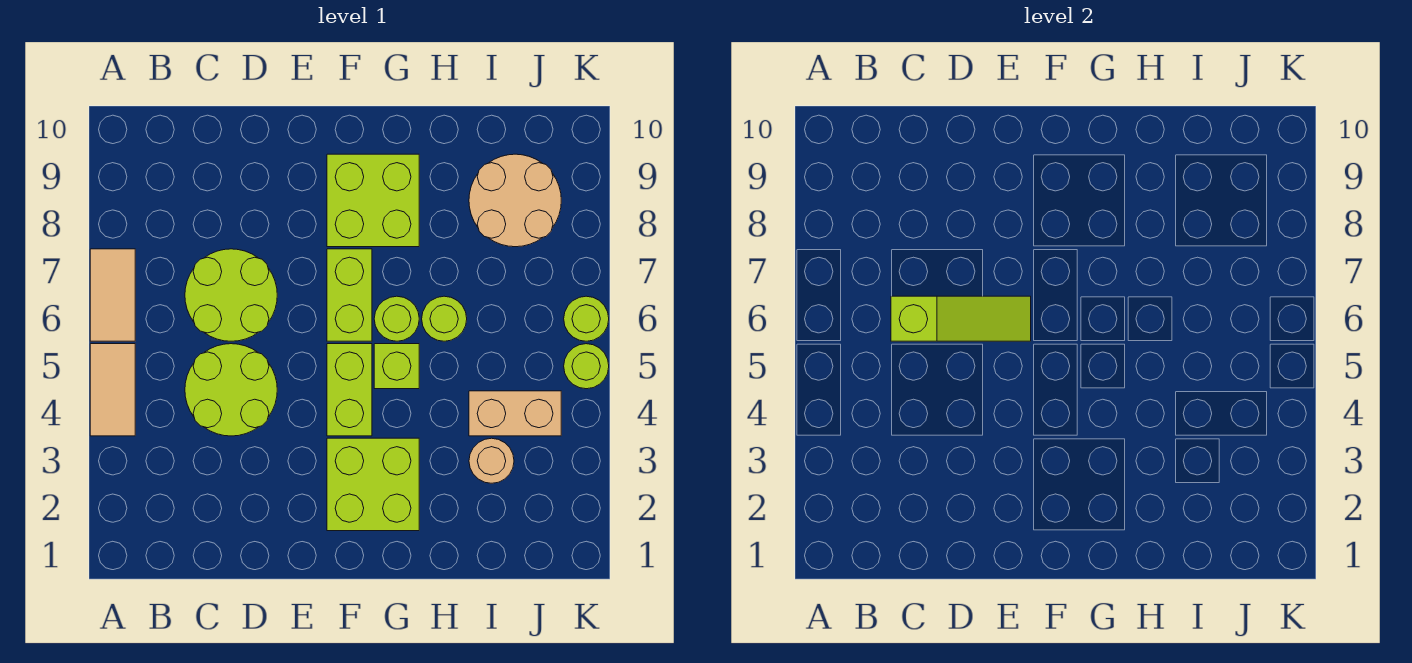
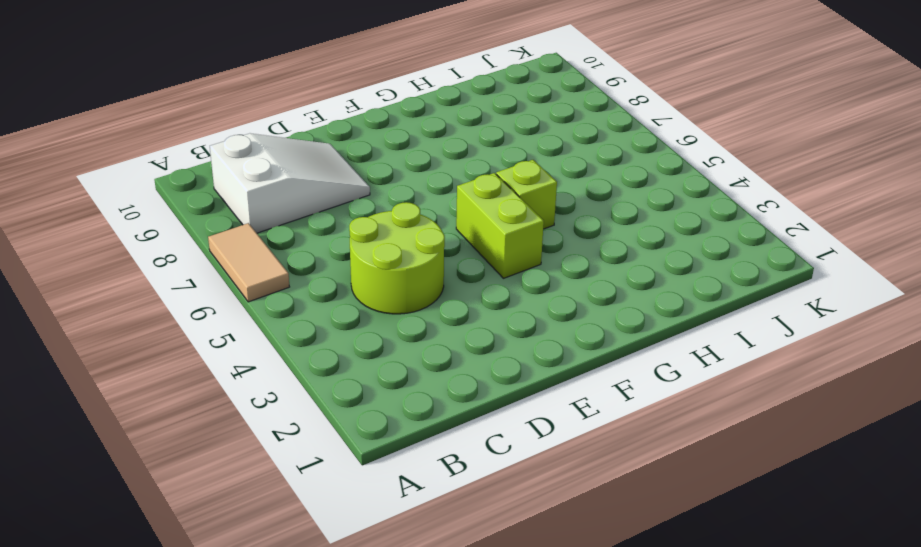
white slope B8:D9 level 1 top B -> none
none -> tan tile A4:A5 level 1
none -> lime round brick C6:D7 level 1
none -> lime brick F2:G3 level 1

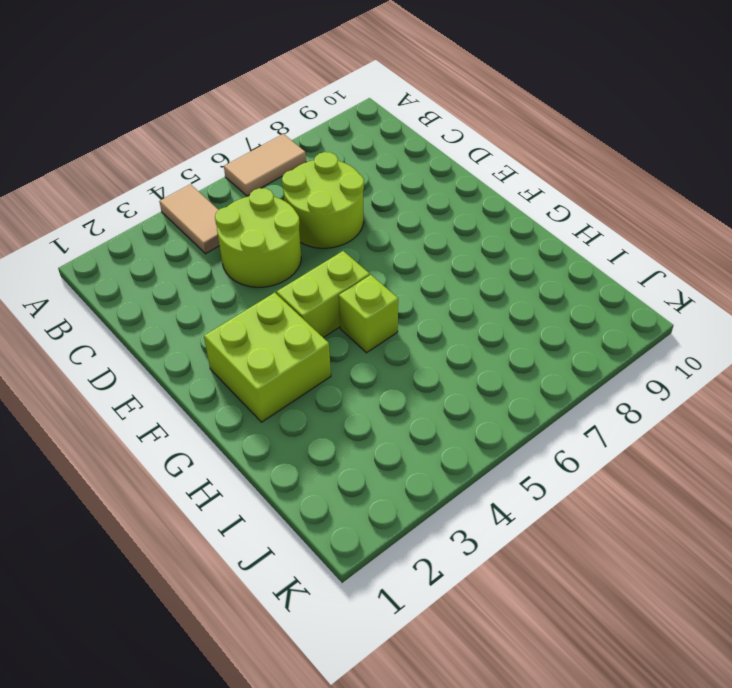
tan tile A4:B4 level 1 -> tan tile A4:A5 level 1
none -> lime brick F6:F7 level 1
none -> lime brick F8:G9 level 1
none -> lime round brick G6 level 1

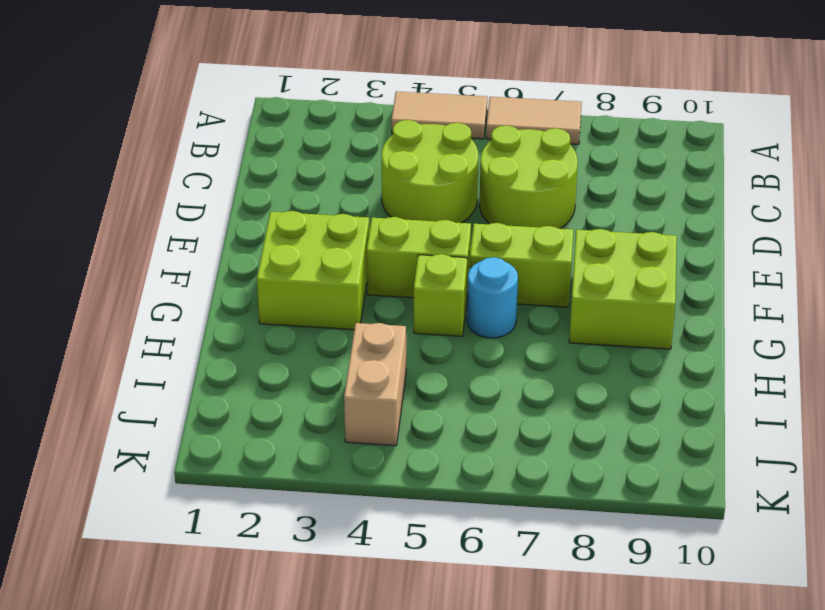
cyan round brick G6 level 1 -> lime round brick G6 level 1
none -> lime round brick H6 level 1
none -> tan round brick I3 level 1
none -> tan round brick I8:J9 level 1

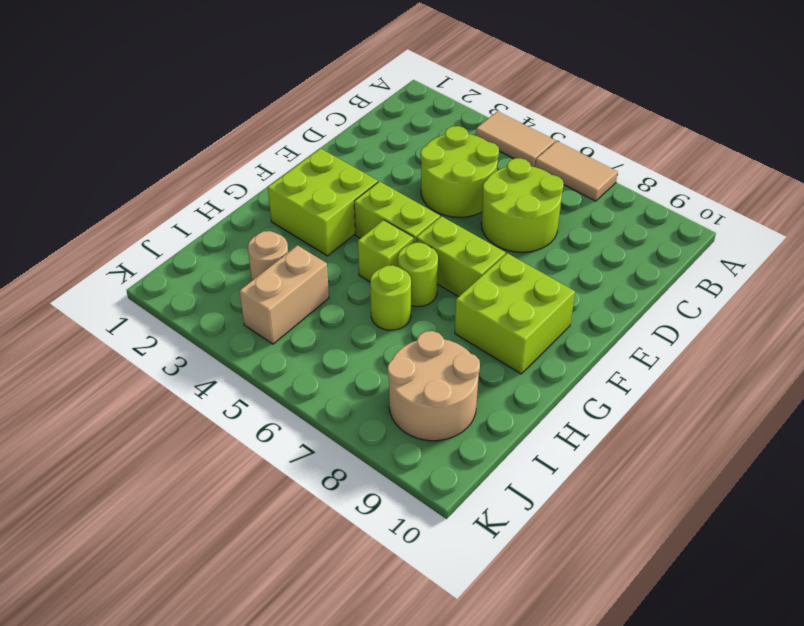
none -> lime round brick K5 level 1
none -> lime round brick K6 level 1
none -> lime slope C6:E6 level 2 top C

